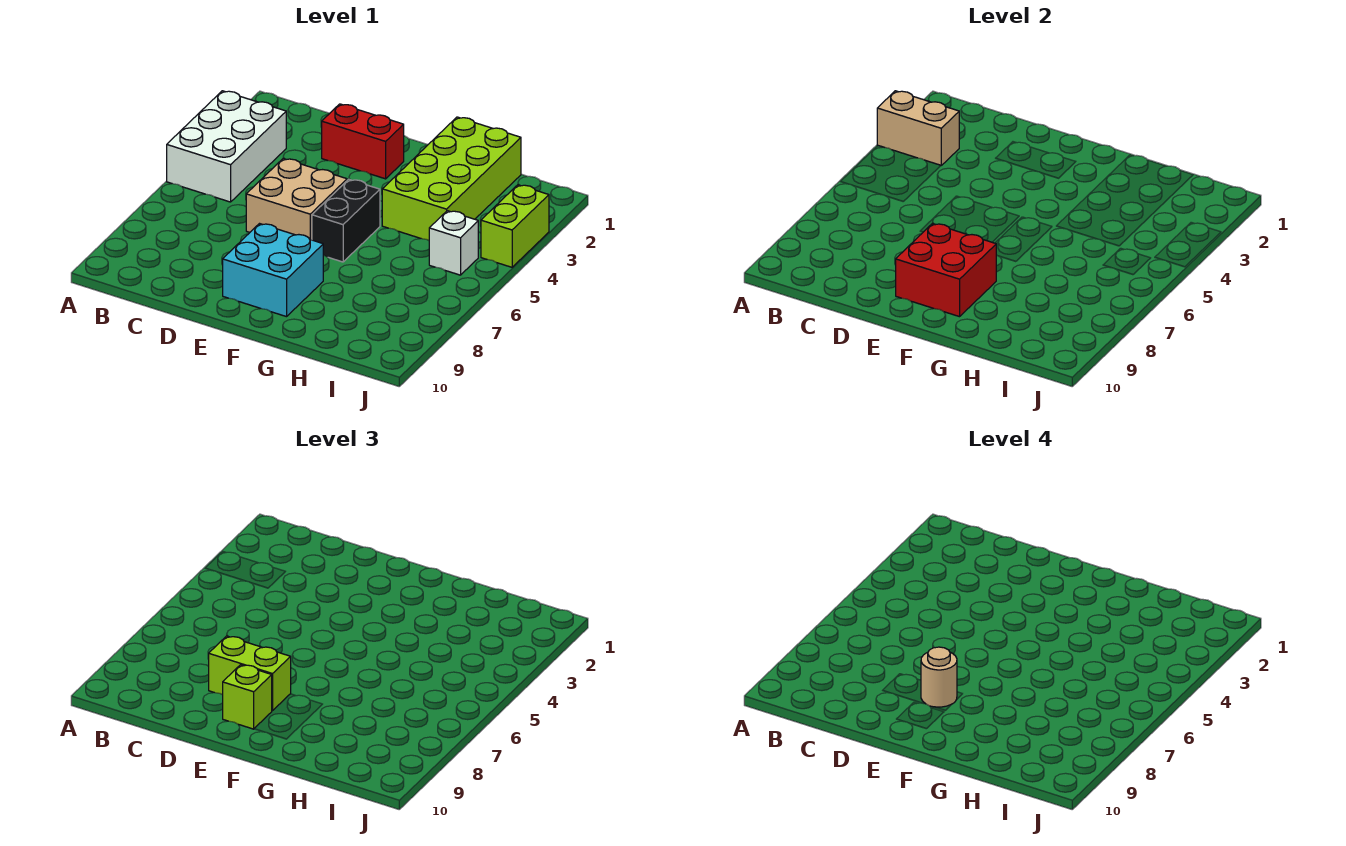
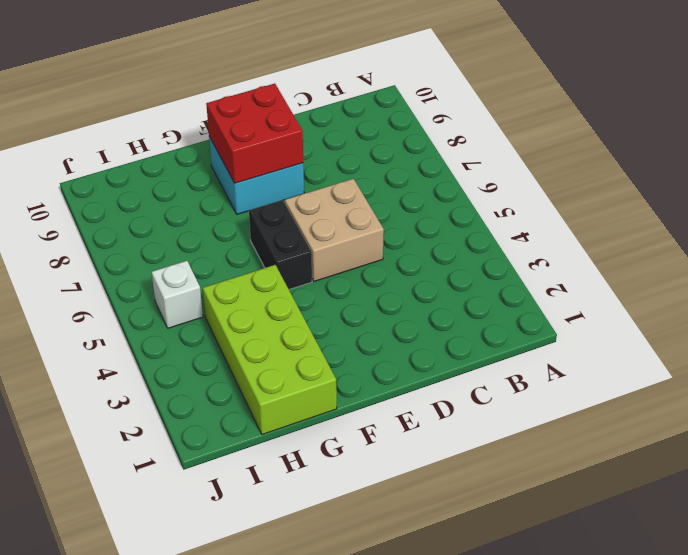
none -> white brick A3:B5 level 1
none -> red brick D2:E2 level 1
none -> lime brick J3:J4 level 1

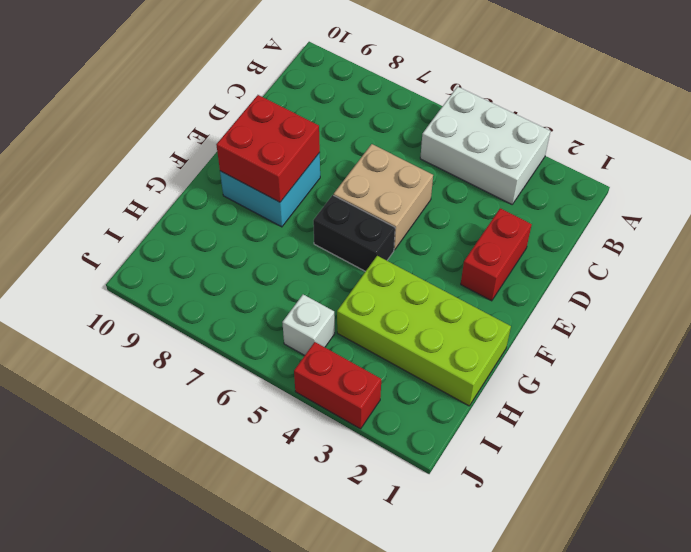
red brick J3:J4 level 1 -> lime brick J3:J4 level 1
none -> tan brick A3:B3 level 2
none -> lime brick D8:E8 level 3
none -> lime brick E9 level 3

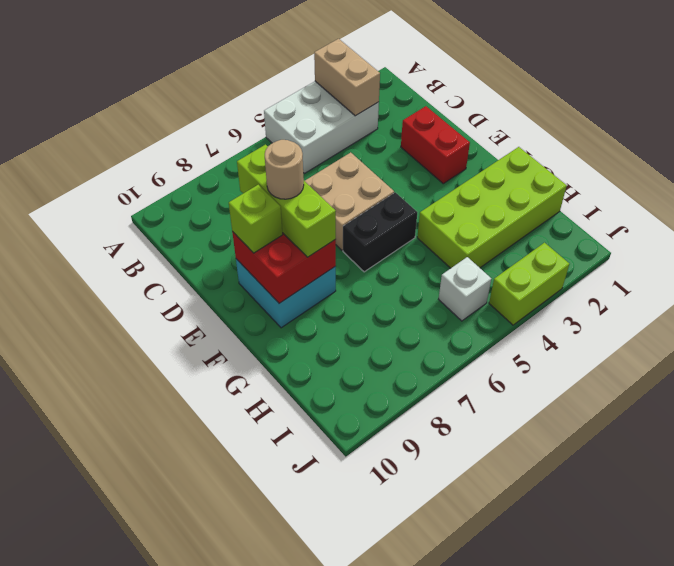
lime brick D8:F8 level 3 -> lime brick D8:E8 level 3

